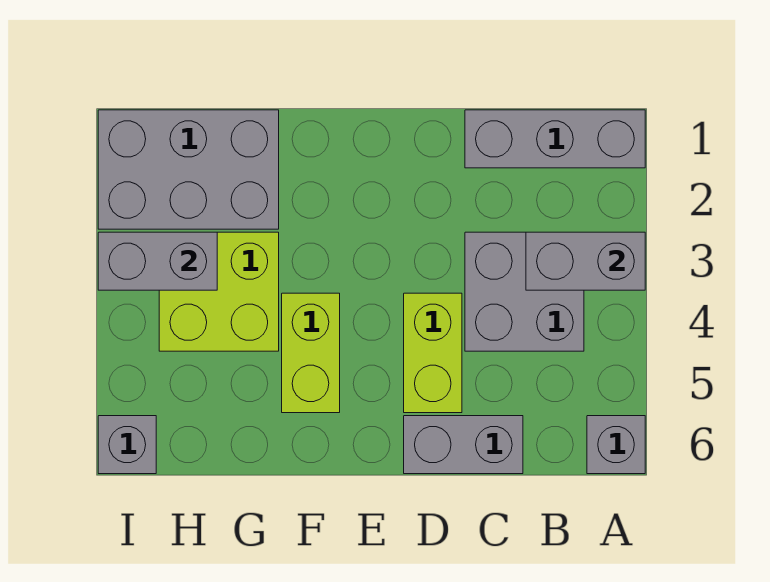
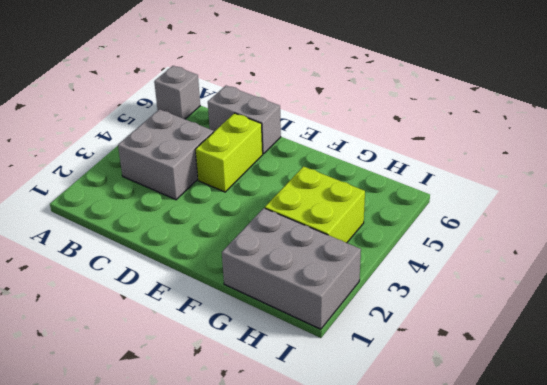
none -> grey brick A1:C1 level 1
none -> lime brick F4:F5 level 1

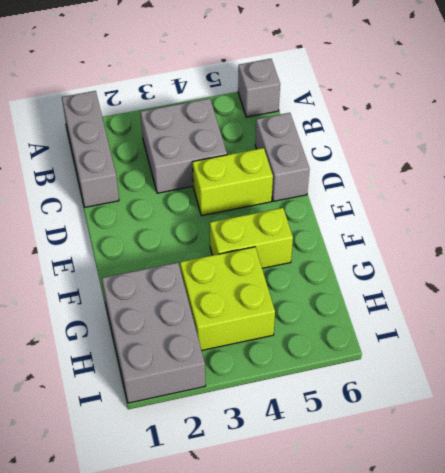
none -> grey brick I6 level 1
none -> grey brick A3:B3 level 2

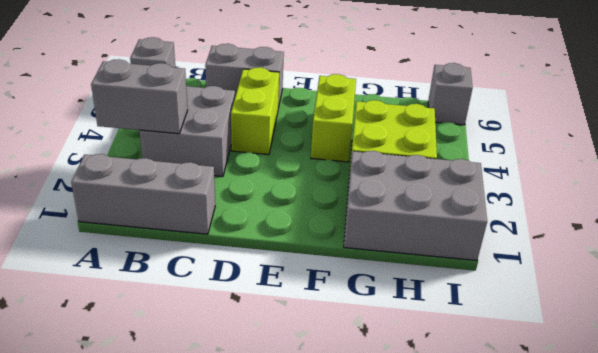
none -> grey brick H3:I3 level 2

